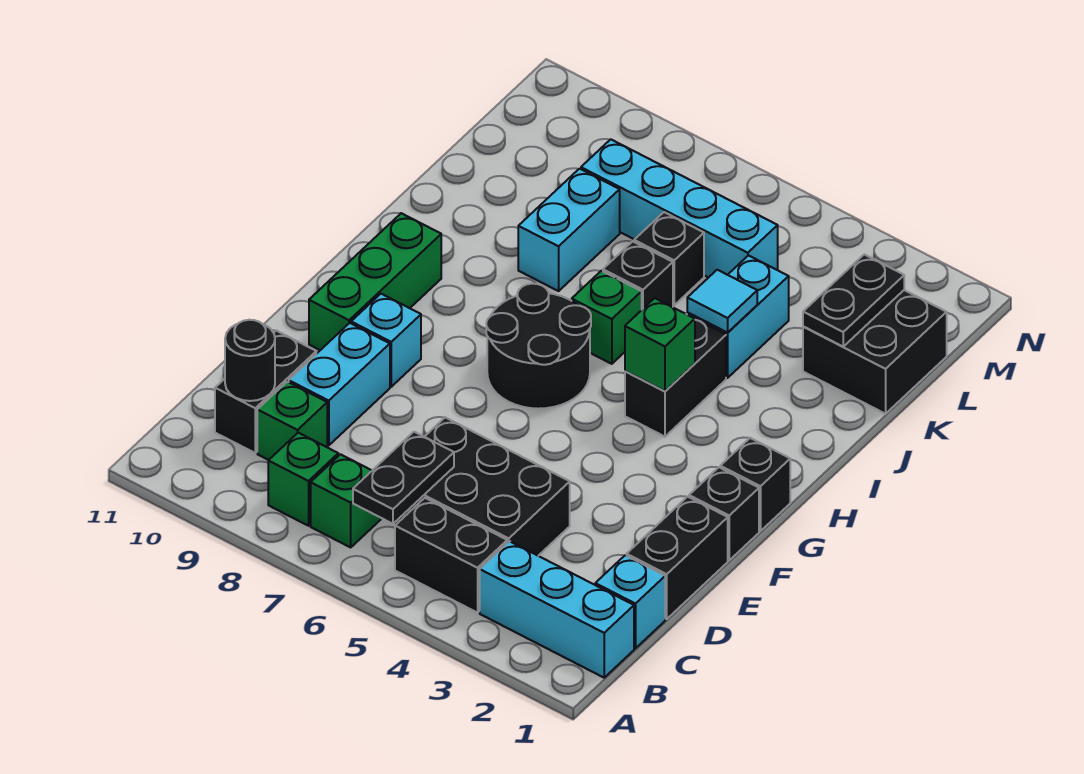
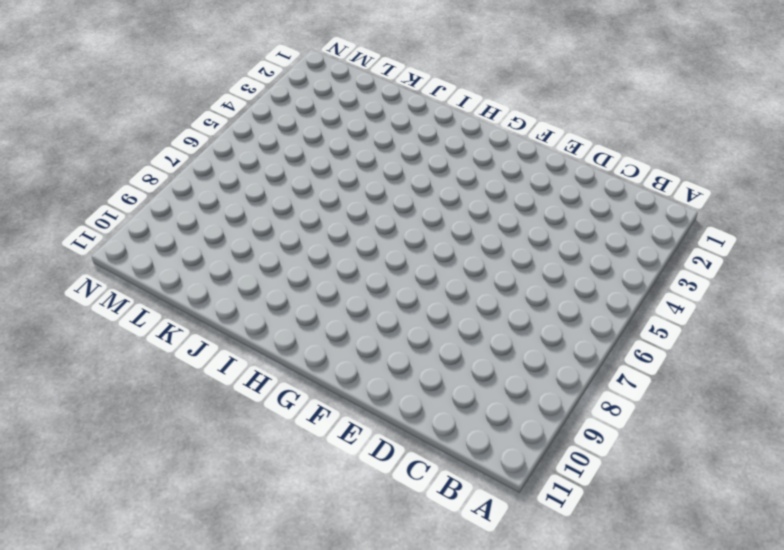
none -> cyan brick B1:B3 level 1
none -> black brick B4:B5 level 1
none -> green brick B7 level 1

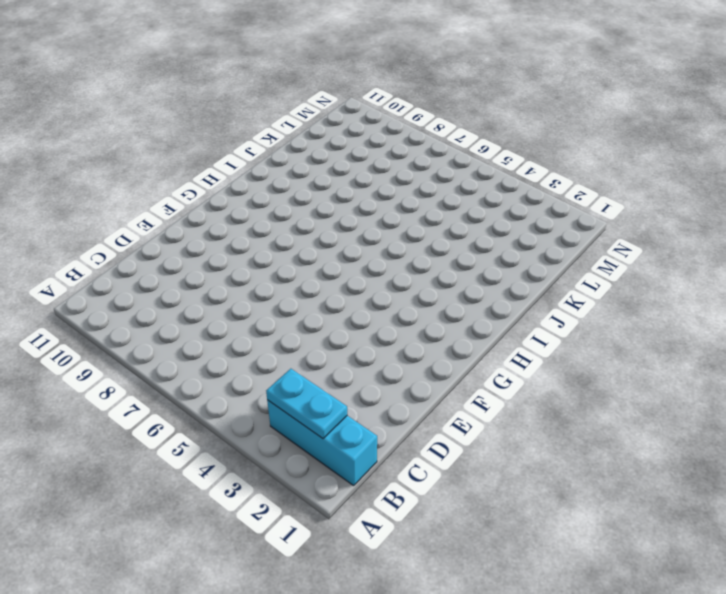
cyan plate B2:B3 level 2 -> none
none -> black brick B4:B5 level 1
none -> green brick B7 level 1
none -> green brick B8 level 1

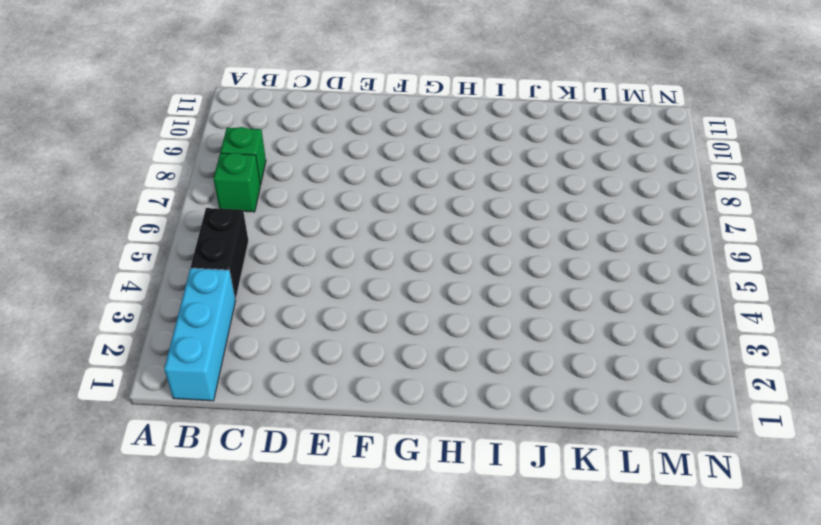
none -> cyan brick C1 level 1
none -> black brick C4:D6 level 1
none -> green brick C9 level 1

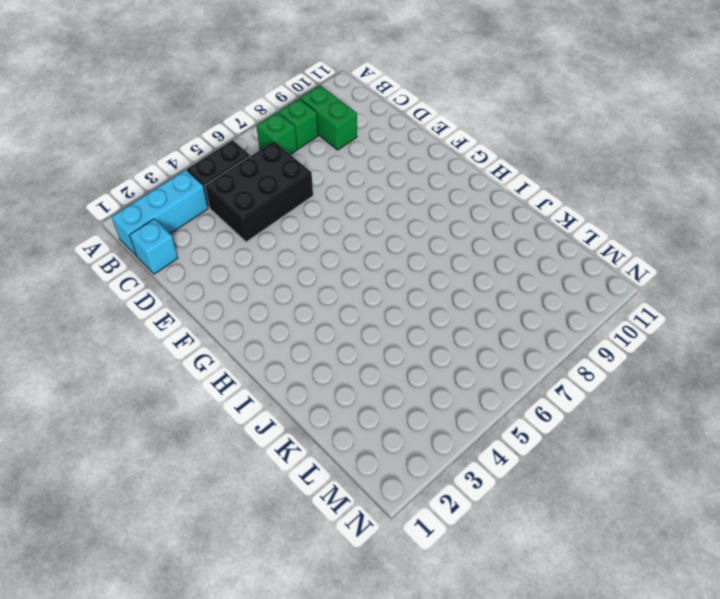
green brick B9:C9 level 1 -> green brick C9 level 1
none -> black brick C10:D10 level 1
none -> black brick D1:E1 level 1
none -> cyan brick D9:E9 level 1

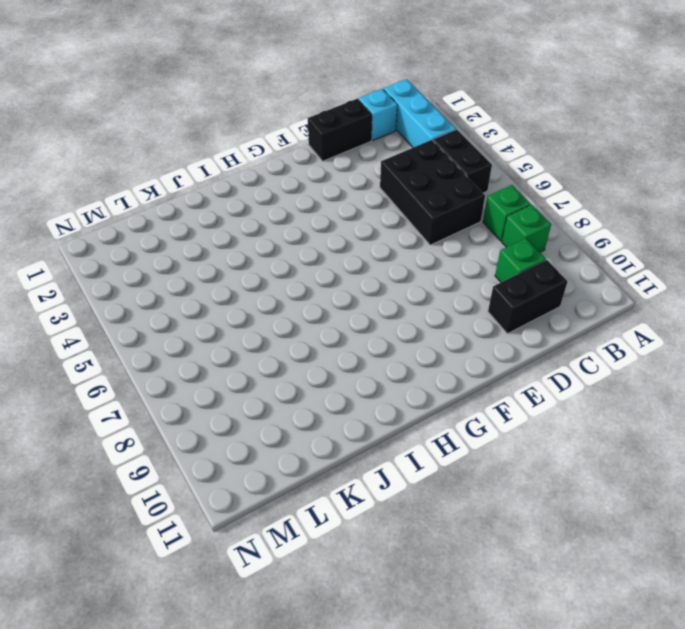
none -> cyan brick D9:E9 level 1
none -> black brick F1 level 1
none -> cyan brick F9 level 1

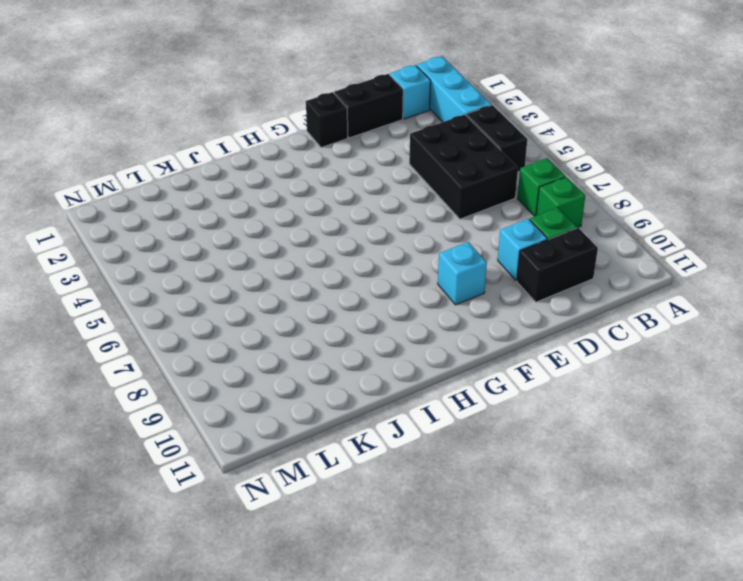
cyan brick D9 level 1 -> cyan brick D9:E9 level 1
none -> green brick F10:H10 level 1
none -> black brick G1 level 1
none -> black round brick G6:H7 level 1

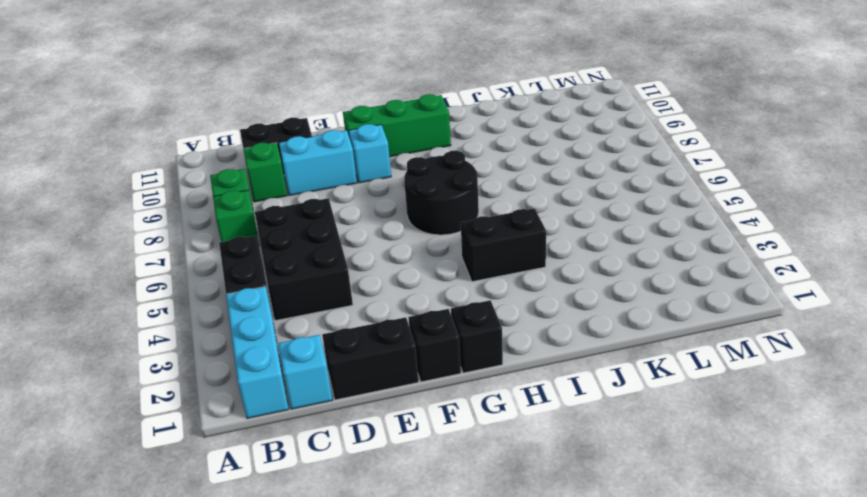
none -> green brick I6 level 1
none -> cyan brick J4:K4 level 1
none -> black brick J6 level 1

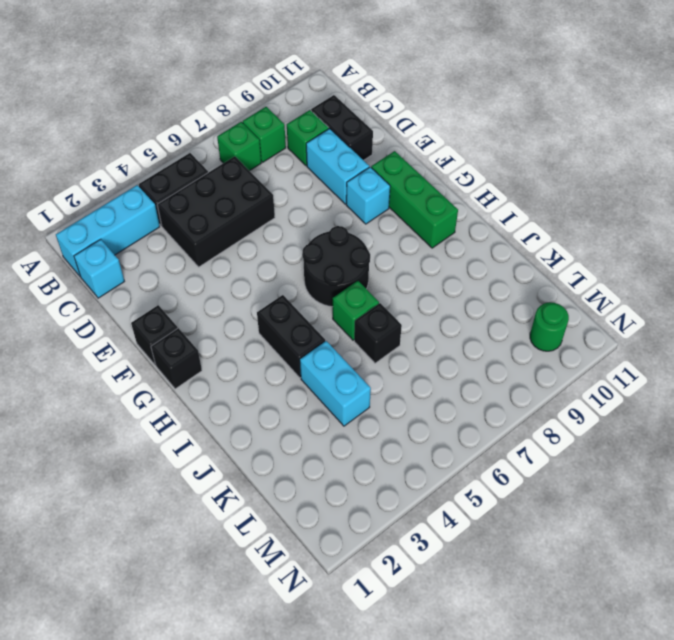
green round brick M10 level 1 -> none
none -> black brick D1:E1 level 1
none -> cyan brick J8:K8 level 1
none -> black brick K1:L2 level 1

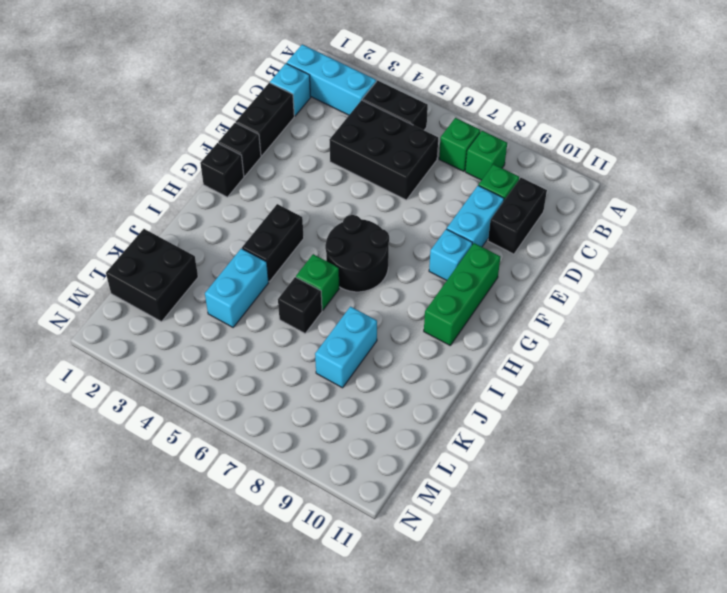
none -> black brick K6 level 1
none -> cyan brick L5:L8 level 1
none -> black plate B6:C6 level 2

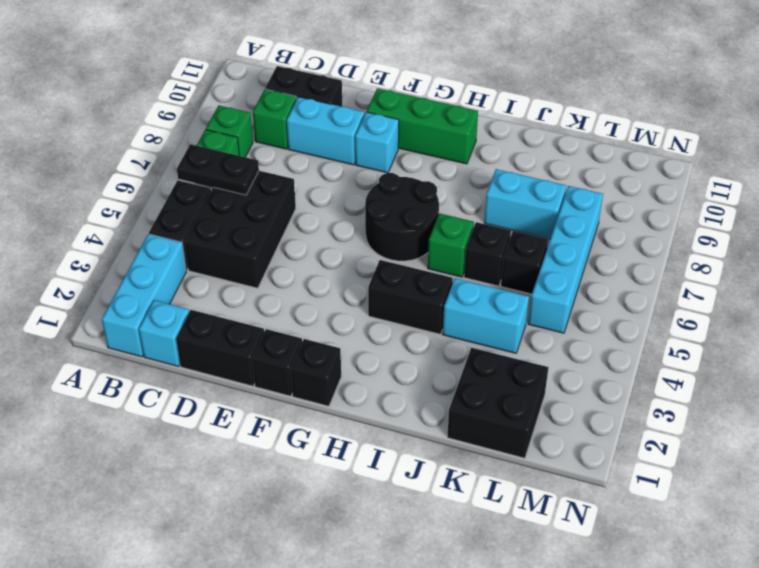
none -> black round brick C10 level 2
none -> green brick H4 level 2
none -> cyan tile J4 level 2

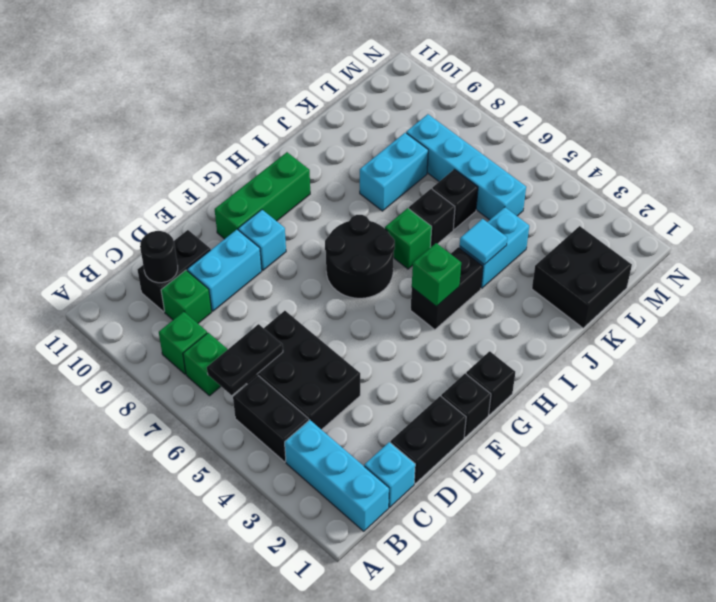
none -> black plate K2:L2 level 2

